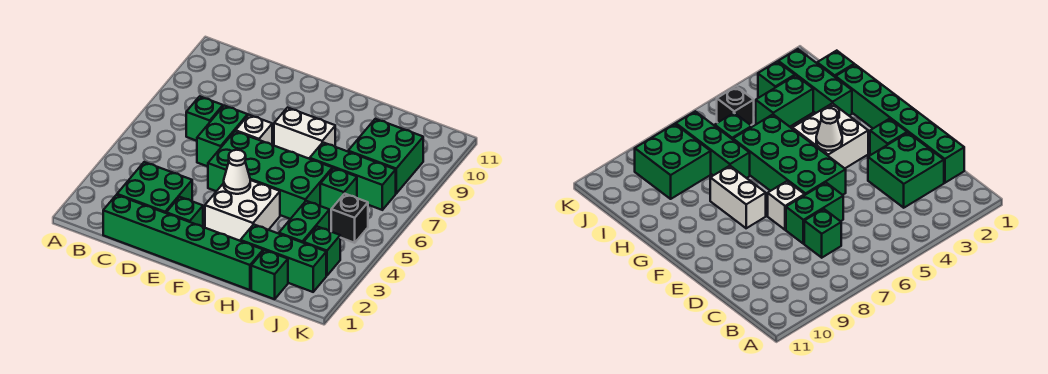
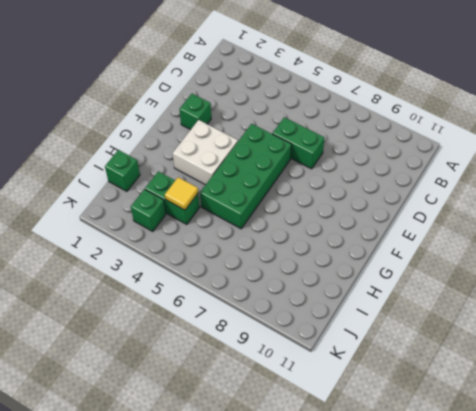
yellow tile I4 level 2 -> none
none -> green brick C1:H1 level 1
none -> green brick C2:D3 level 1
none -> green brick C7 level 1

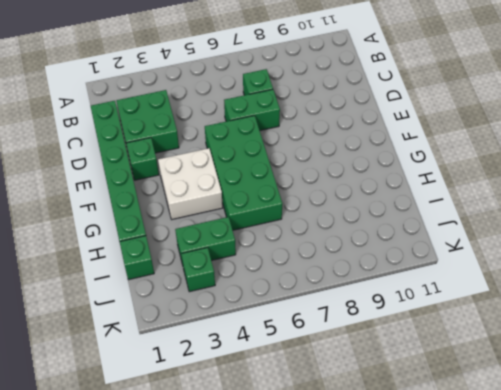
none -> white brick E7 level 1
none -> white brick F8:G8 level 1
none -> green brick H2:J2 level 1

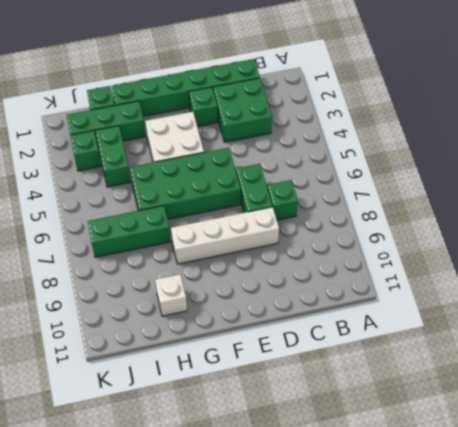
white brick D8:G8 level 1 -> white brick F8:G8 level 1
white brick H10 level 1 -> white brick E7 level 1
none -> green brick I6 level 1
none -> green brick I8:J9 level 1
none -> black brick J5 level 1

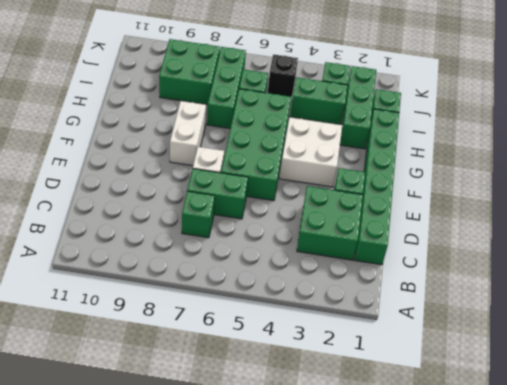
none -> white cone F4 level 2

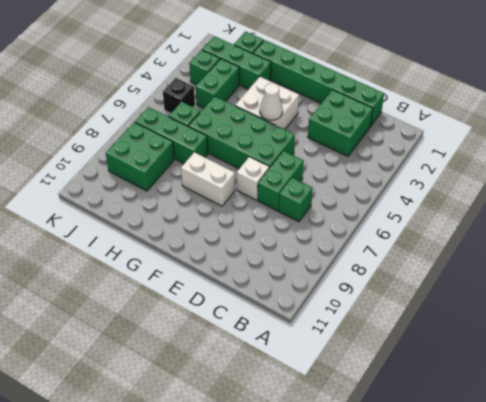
none -> green brick E2 level 1

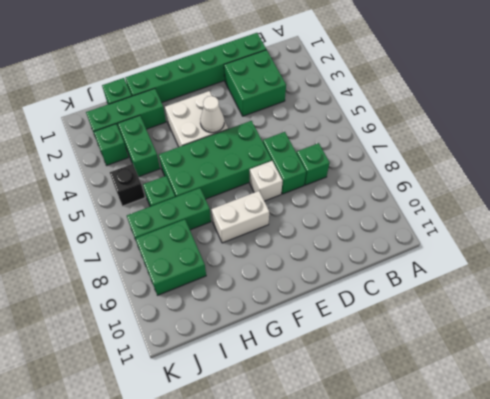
none -> green brick E2 level 1

